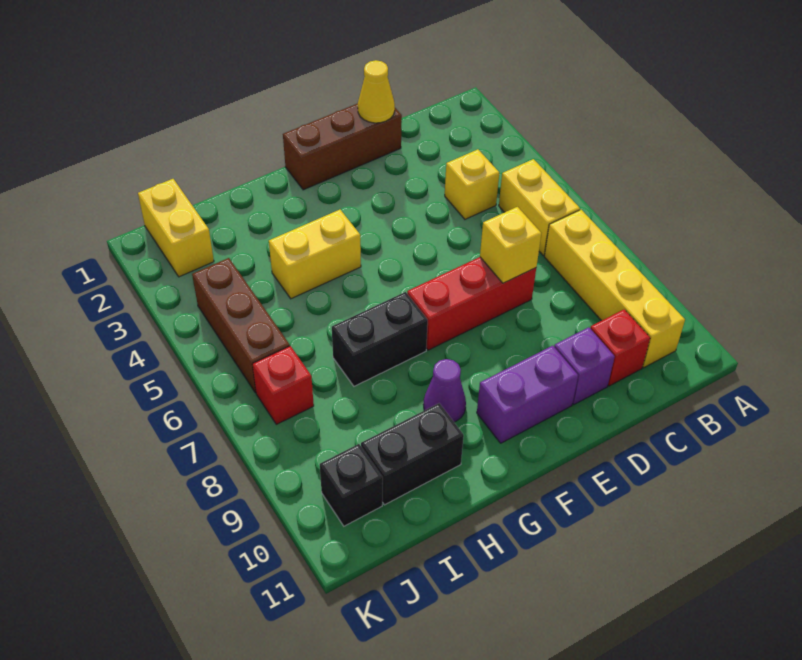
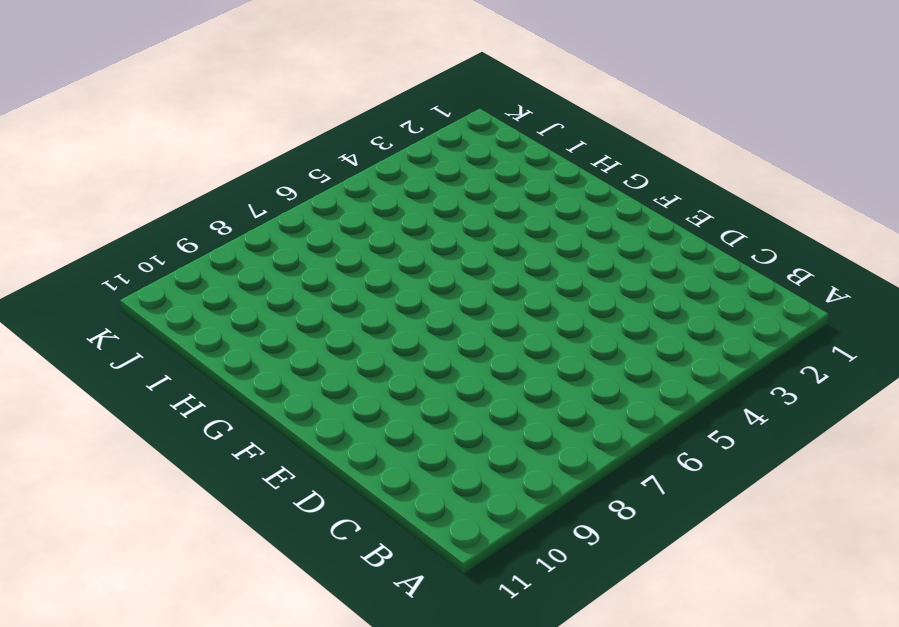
none -> yellow brick B5:B6 level 1
none -> yellow brick B7:B10 level 1
none -> yellow brick C4 level 1

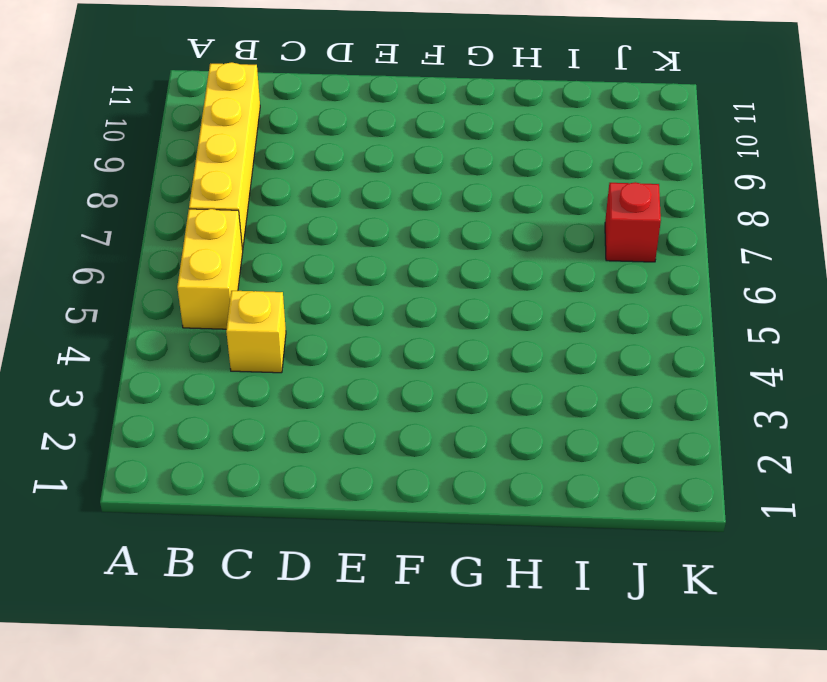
none -> red brick C10 level 1
none -> brown brick D1:F1 level 1
none -> red brick D7:F7 level 1

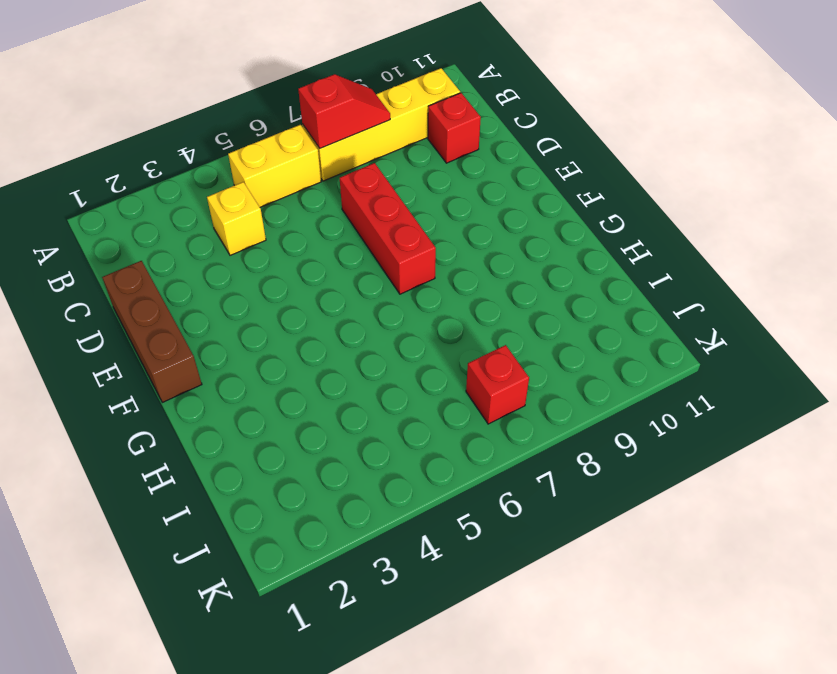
red slope B7:B8 level 2 top 7 -> none
none -> purple brick D10 level 1
none -> purple brick E10:F10 level 1
none -> yellow brick G4:H4 level 1

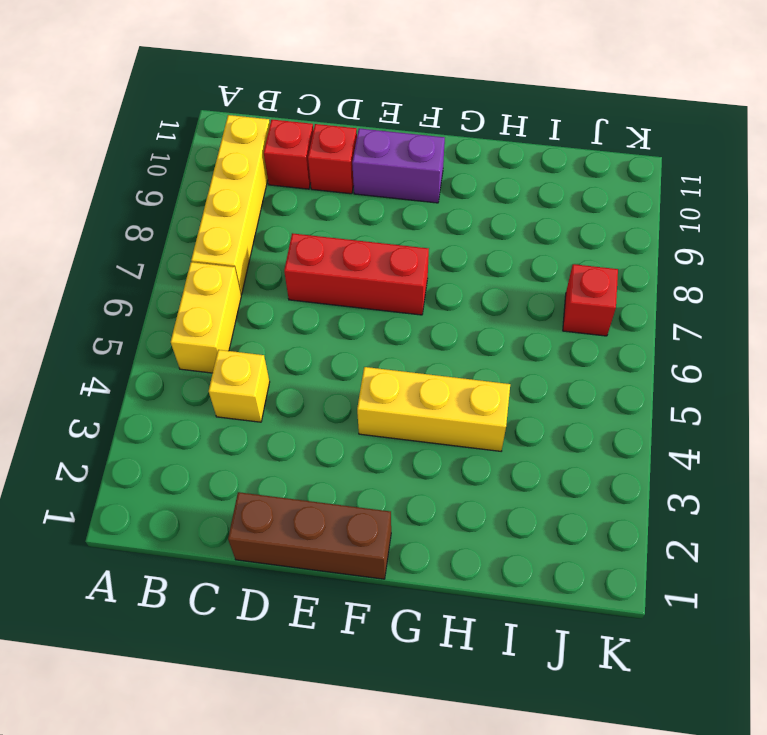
red brick D10 level 1 -> purple brick D10 level 1
yellow brick F4:H4 level 1 -> yellow brick G4:H4 level 1
none -> black brick G7:H7 level 1
none -> purple cone G9 level 1
none -> black brick H10:I10 level 1

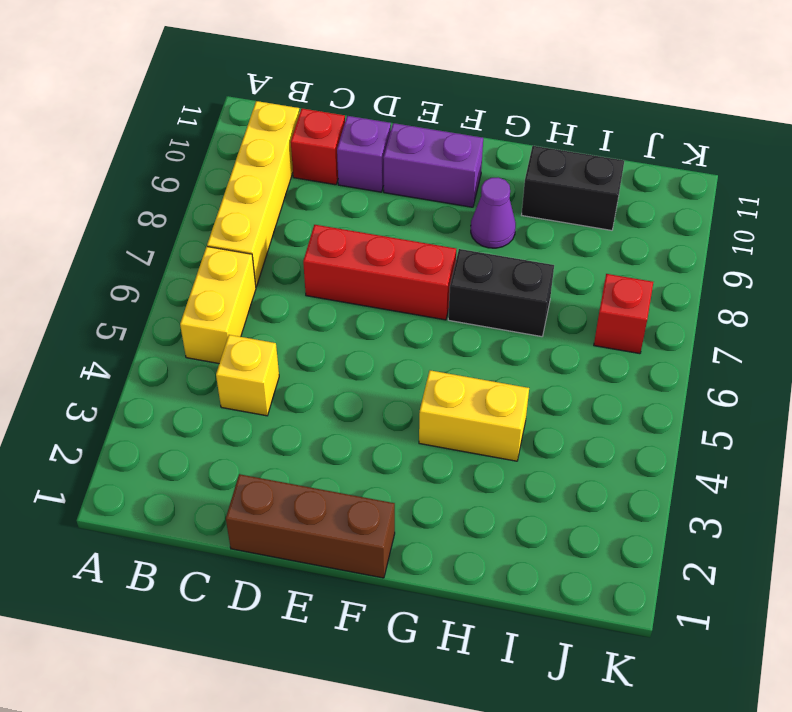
none -> yellow brick J1:J2 level 1
none -> brown brick J4:J6 level 1
none -> black brick J10 level 1

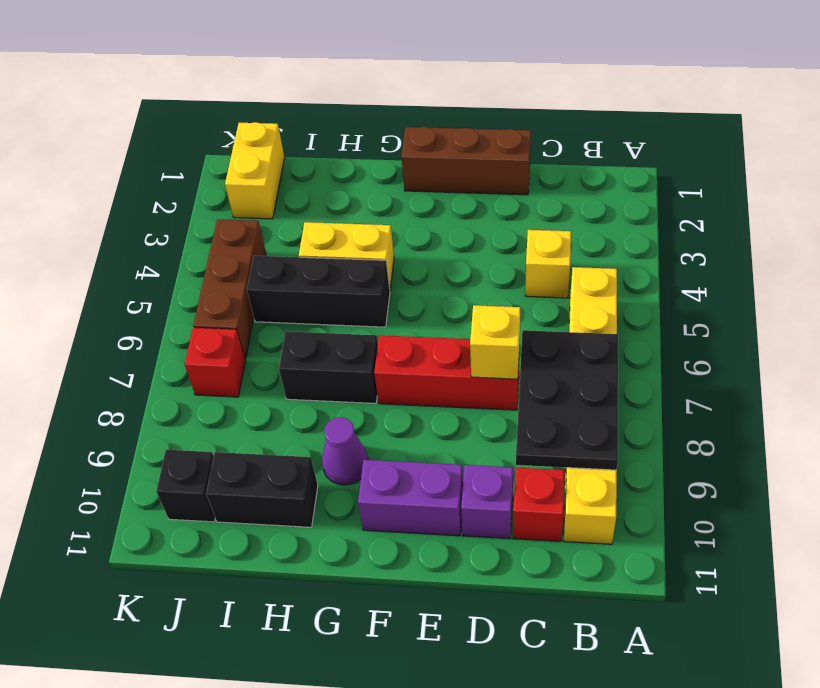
black plate B7:C9 level 2 -> none
black brick G5:I5 level 1 -> none
none -> yellow cone D1 level 2

